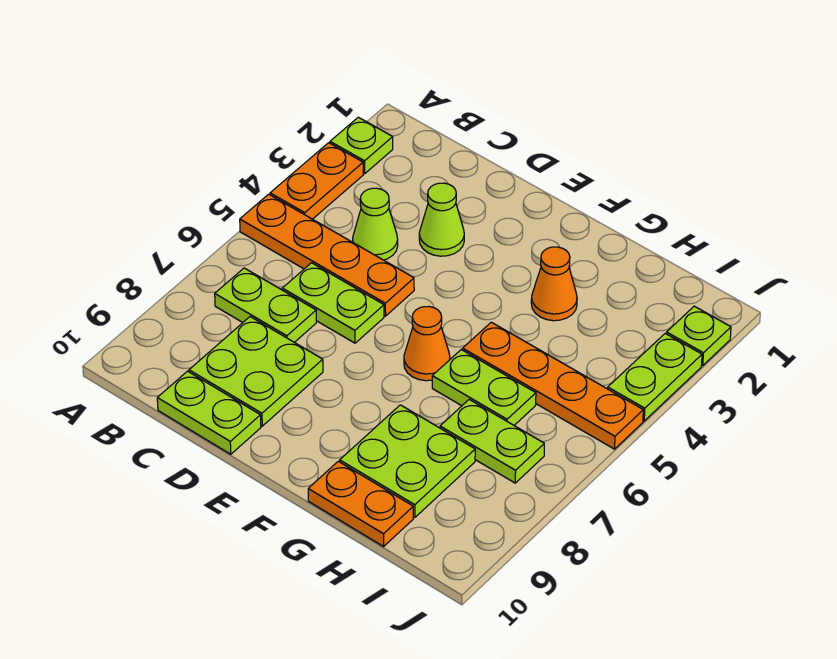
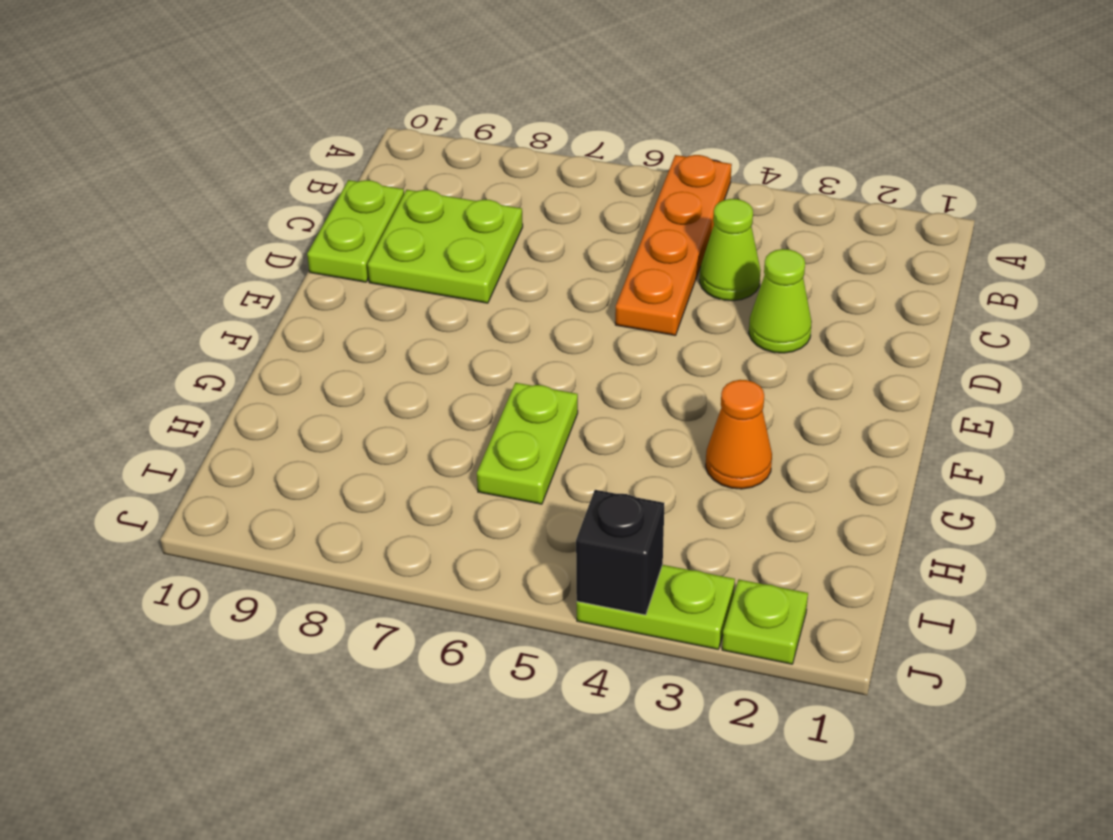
black brick J4 level 2 -> none
none -> lime plate A2 level 1
none -> orange plate A3:A4 level 1
none -> lime plate B7:C7 level 1

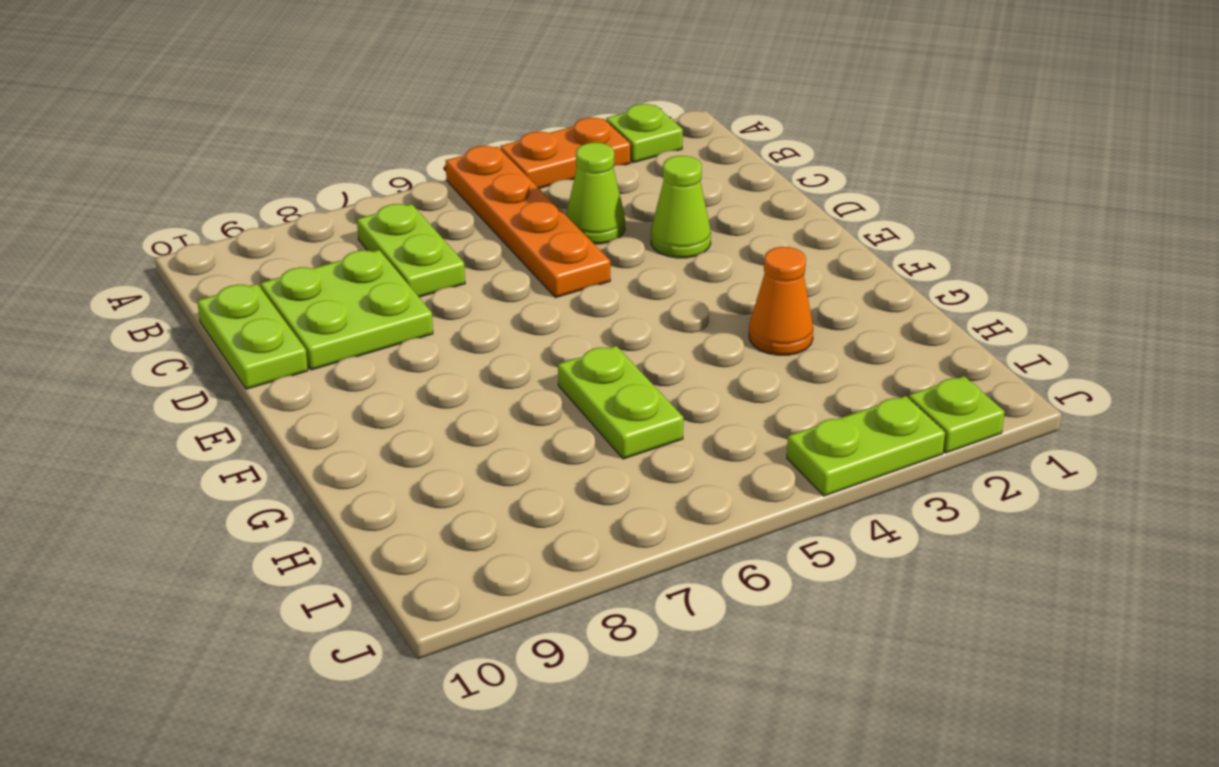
none -> lime plate C6:D6 level 1
none -> orange cone F6 level 1
none -> orange plate G5:J5 level 1

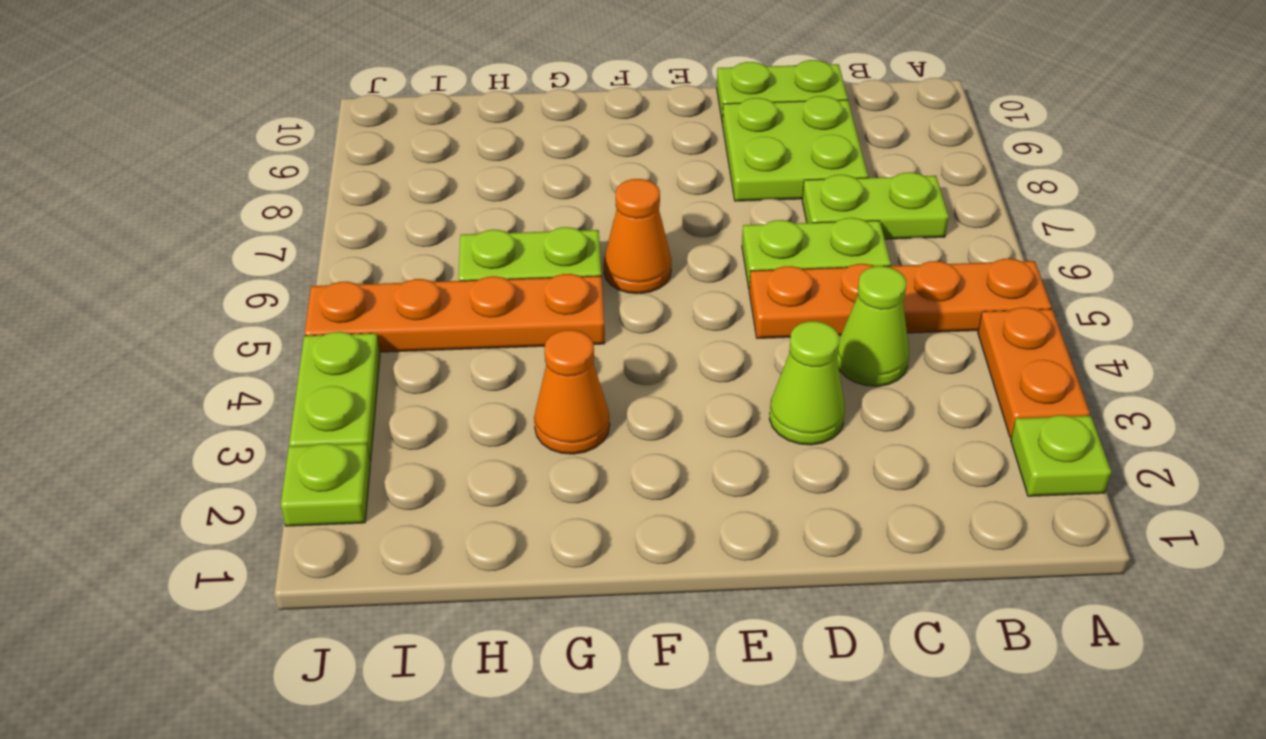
none -> lime plate G8:H9 level 1
none -> orange plate G10:H10 level 1
none -> lime plate H7:I7 level 1

